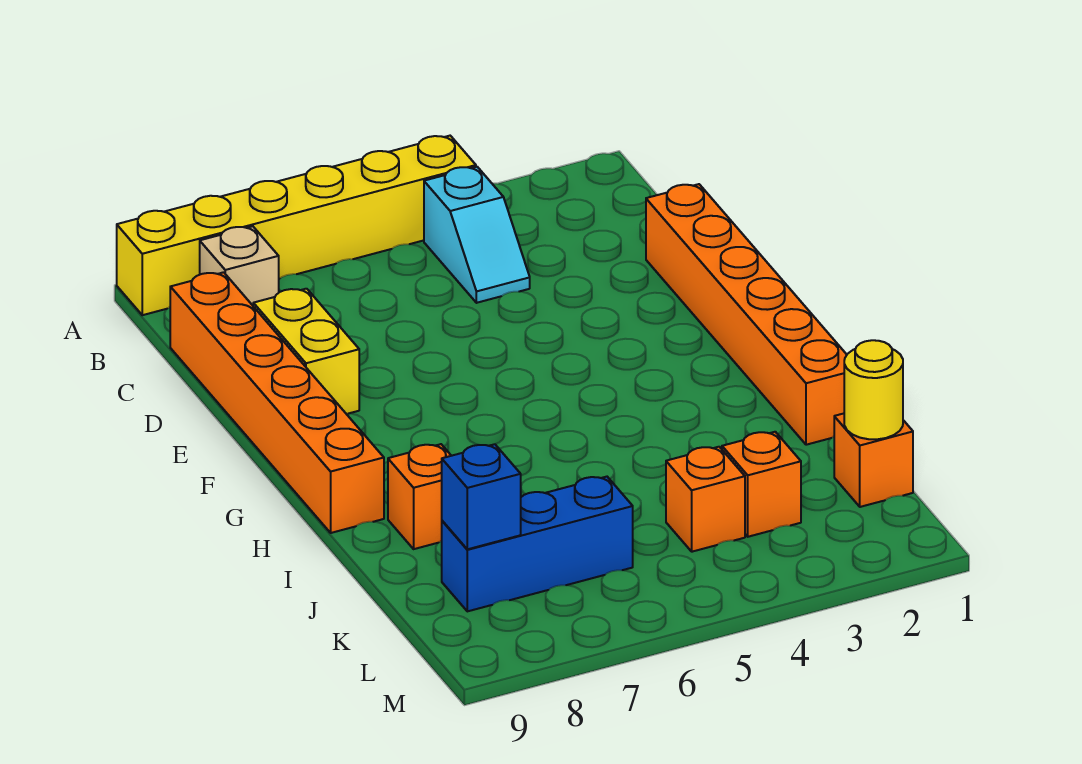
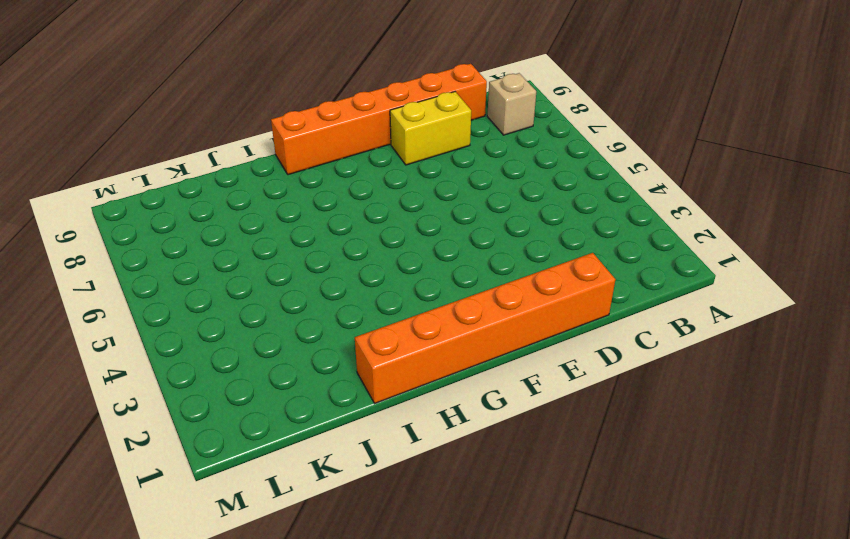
none -> yellow brick A4:A9 level 1
none -> cyan slope B4:C4 level 1 top B
none -> orange brick I8 level 1

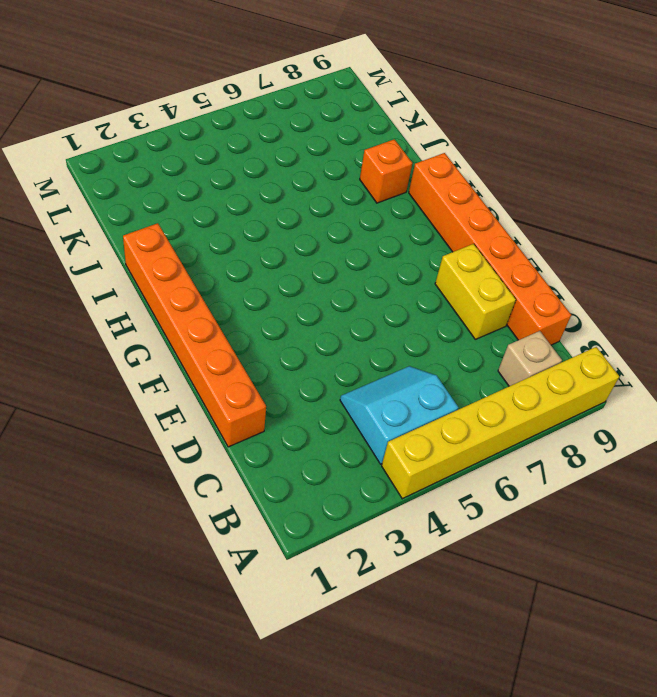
cyan slope B4:C5 level 1 top B -> cyan slope B4:C4 level 1 top B
none -> orange brick K1 level 1
none -> orange brick K3 level 1
none -> orange brick K4 level 1

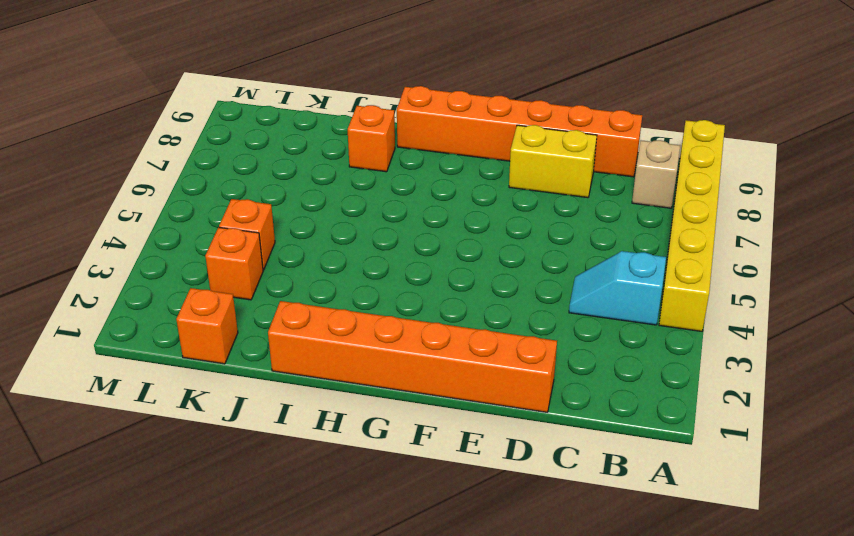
none -> blue brick K6:K8 level 1
none -> yellow round brick K1 level 2
none -> blue brick K8 level 2

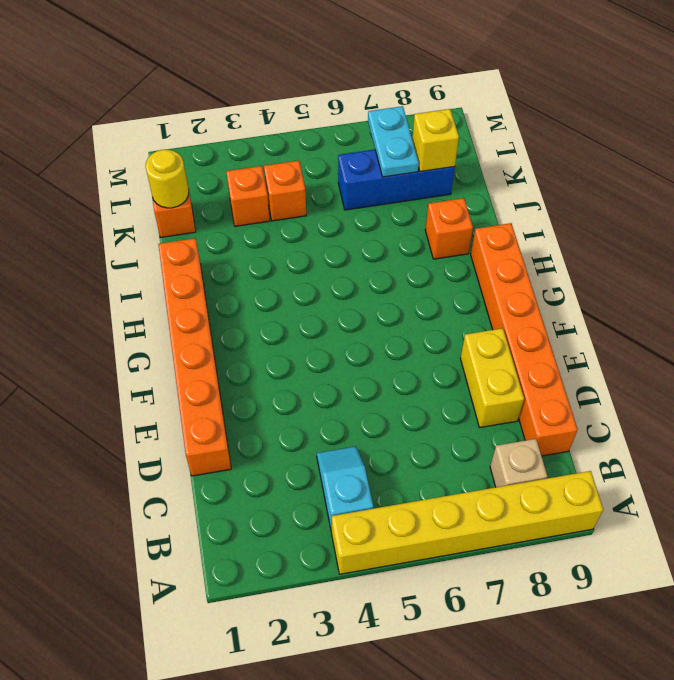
cyan plate K7:L7 level 2 -> none
yellow brick K8 level 2 -> blue brick K8 level 2

